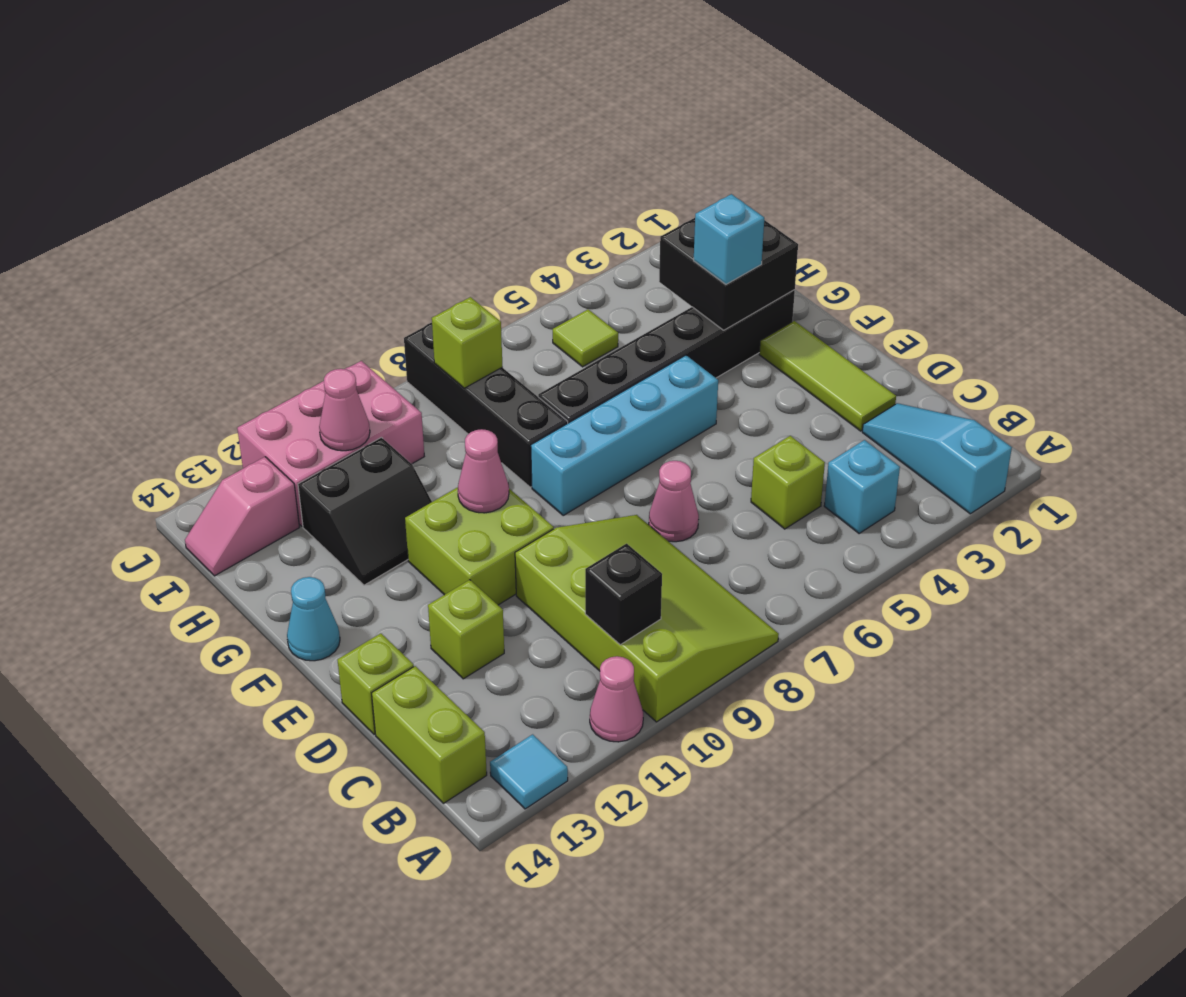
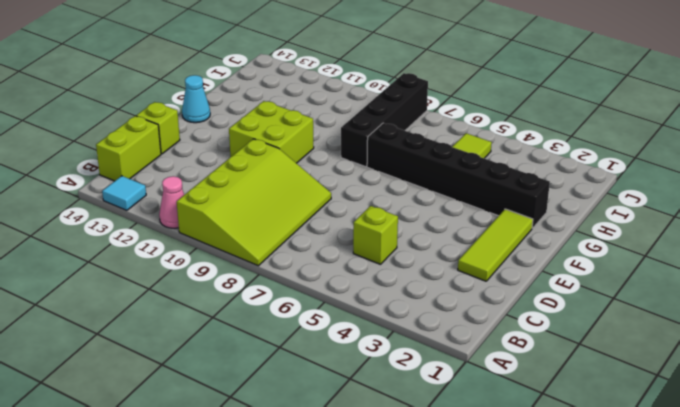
none -> cyan slope A2:C2 level 1 top A
none -> cyan brick B4 level 1
none -> pink cone D7 level 1

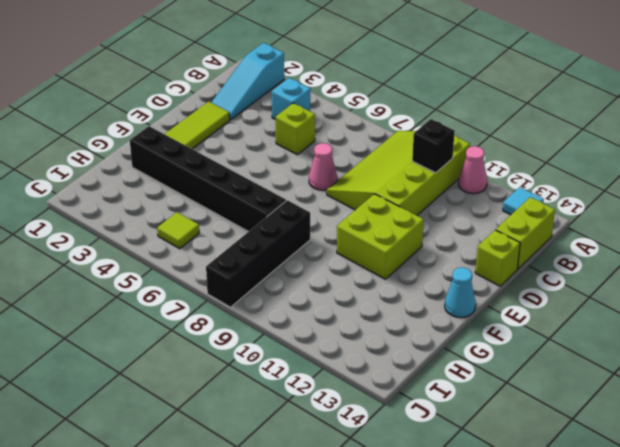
none -> lime brick D12 level 1
none -> cyan brick F5:F8 level 1
none -> black slope G11:H12 level 1 top H

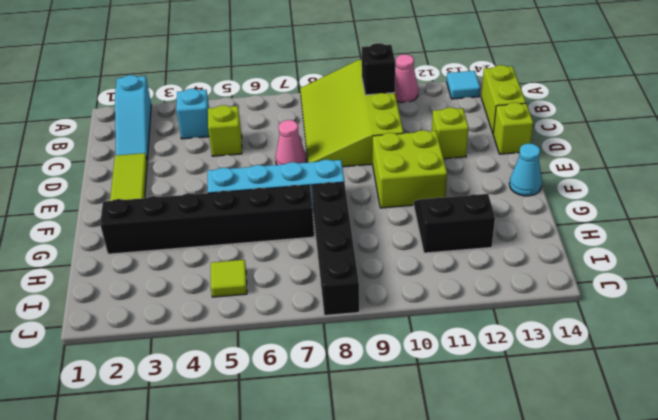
none -> pink brick I10:J12 level 1
none -> pink slope I13:I14 level 1 top 13
none -> pink cone F10 level 2

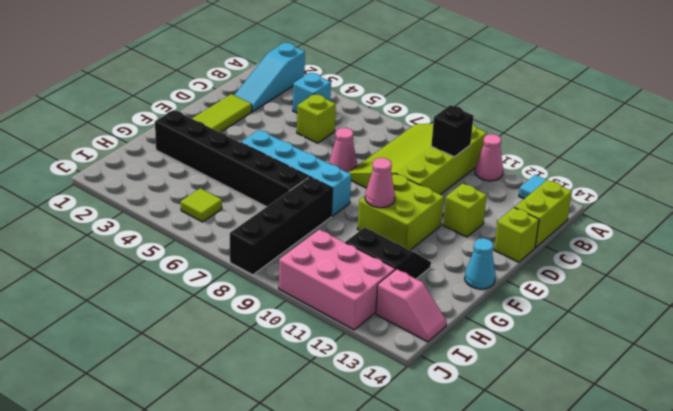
none -> black brick G2:H3 level 2
none -> lime brick I8 level 2
none -> pink cone I11 level 2

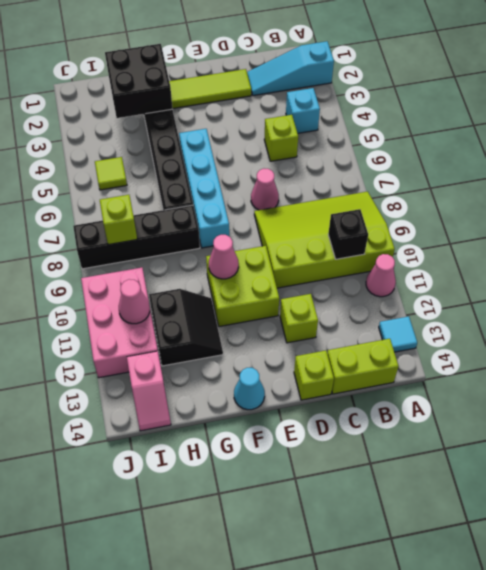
none -> cyan brick G3 level 3

